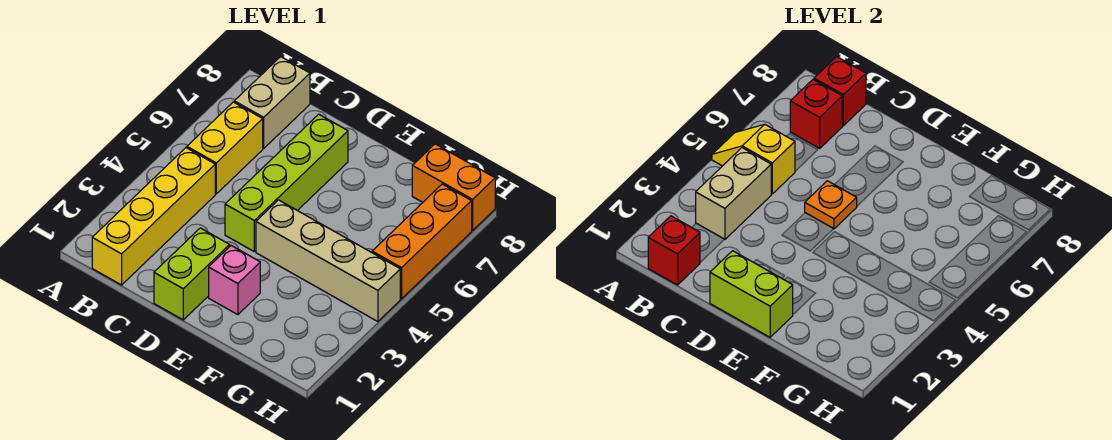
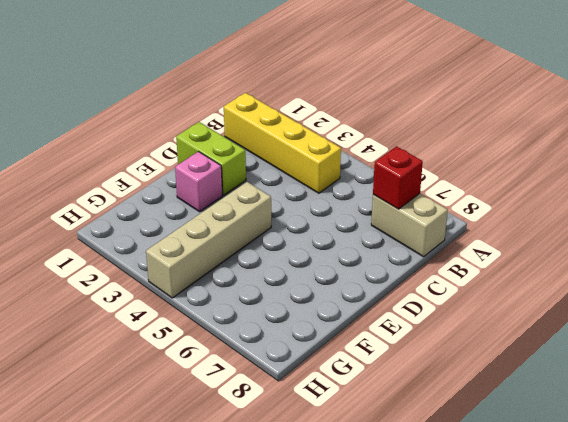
none -> yellow brick B5:B6 level 1
none -> lime brick D4:D7 level 1
none -> orange brick G8:H8 level 1

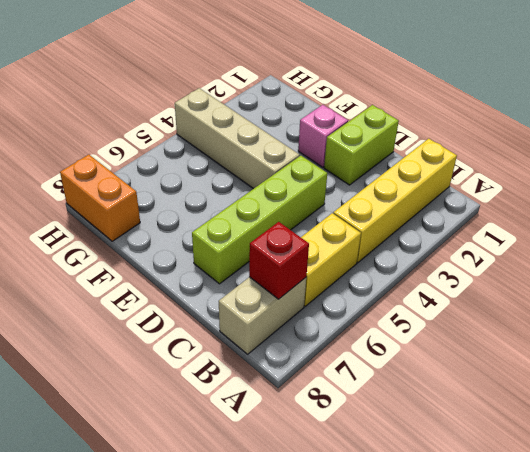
none -> orange brick H5:H7 level 1
none -> yellow slope A5:B5 level 2 top B
none -> red brick B1 level 2

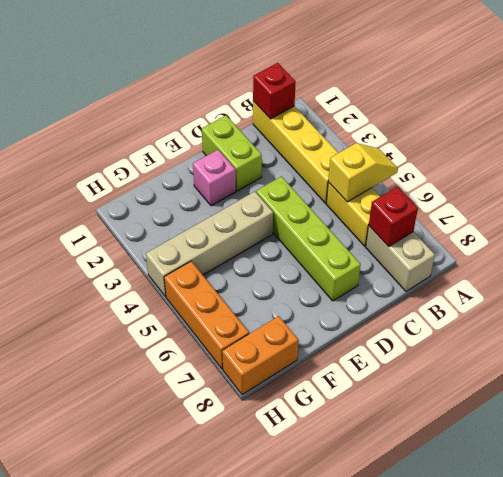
none -> tan brick B3:B4 level 2
none -> red brick B8 level 2
none -> lime brick D1:E1 level 2

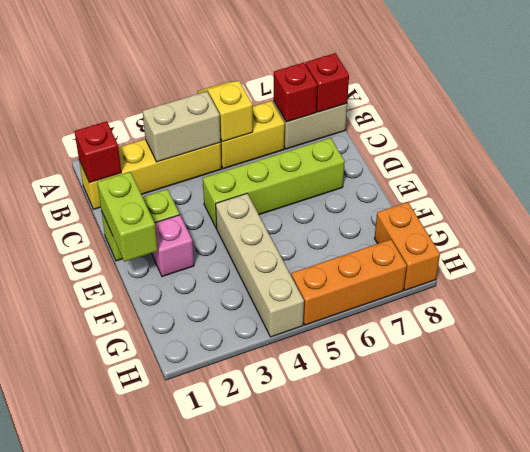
none -> orange plate D5 level 2

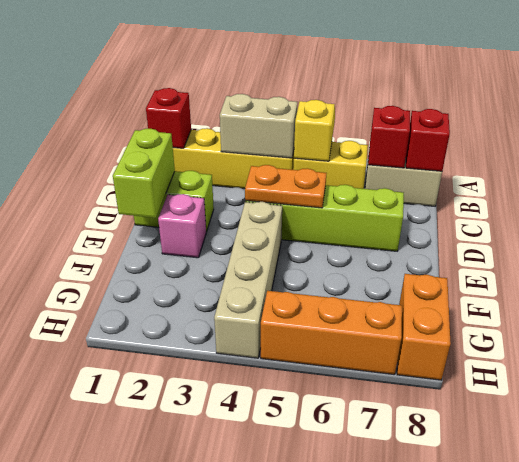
orange plate D4:D5 level 2 -> orange plate D5 level 2

